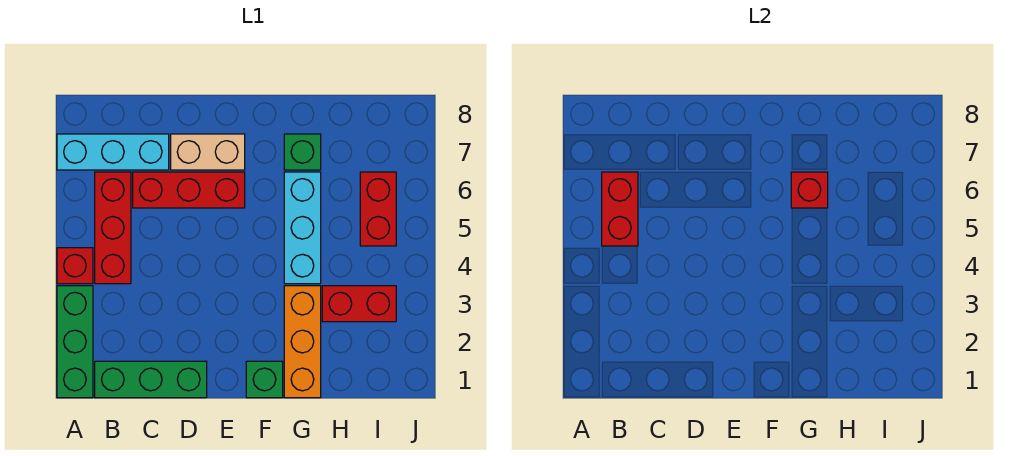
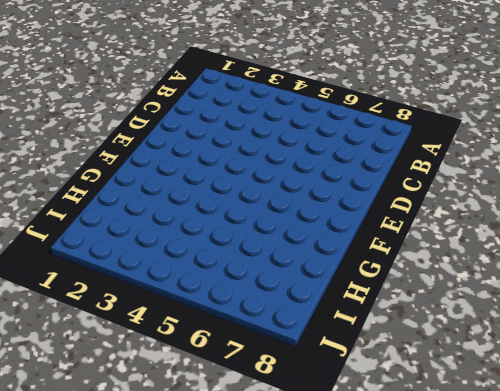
none -> green brick A1:A3 level 1
none -> red brick A4 level 1
none -> cyan brick A7:C7 level 1

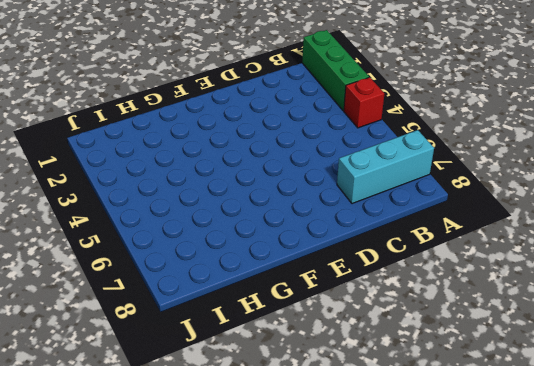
none -> green brick B1:D1 level 1
none -> red brick B4:B6 level 1
none -> red brick C6:E6 level 1

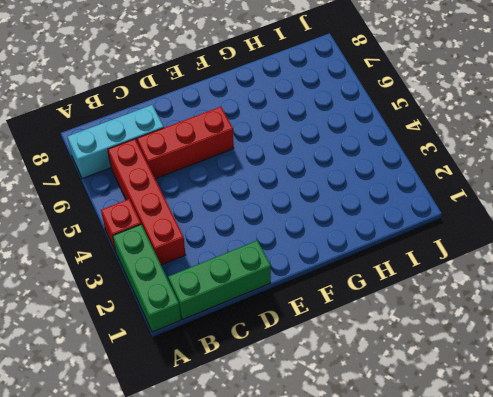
red brick B3:B6 level 1 -> red brick B4:B6 level 1
none -> tan brick D7:E7 level 1
none -> green brick F1 level 1
none -> orange brick G1:G3 level 1

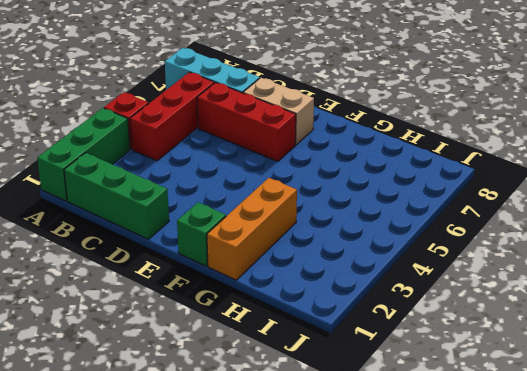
none -> cyan brick G4:G6 level 1
none -> green brick G7 level 1
none -> red brick H3:I3 level 1

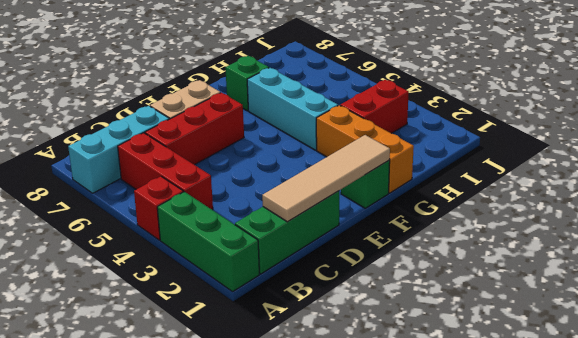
tan tile C1:F1 level 2 -> none
none -> red brick I5:I6 level 1
none -> red brick B5:B6 level 2
none -> red brick G6 level 2

